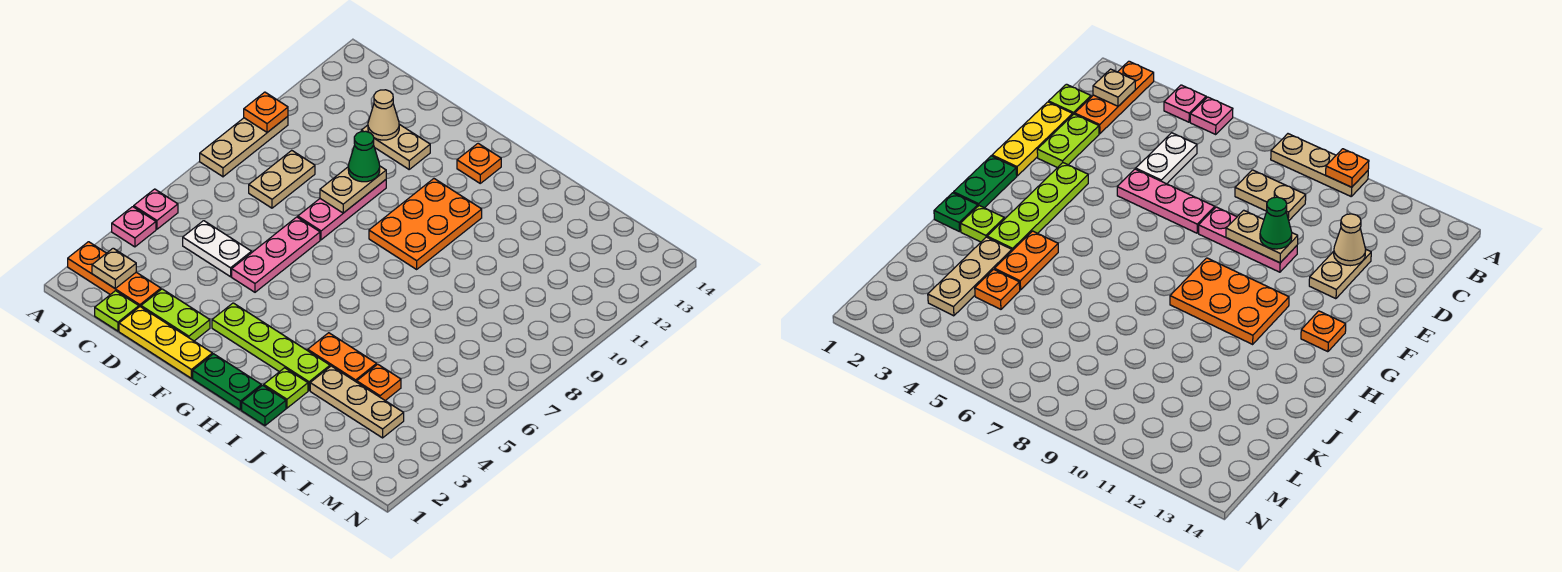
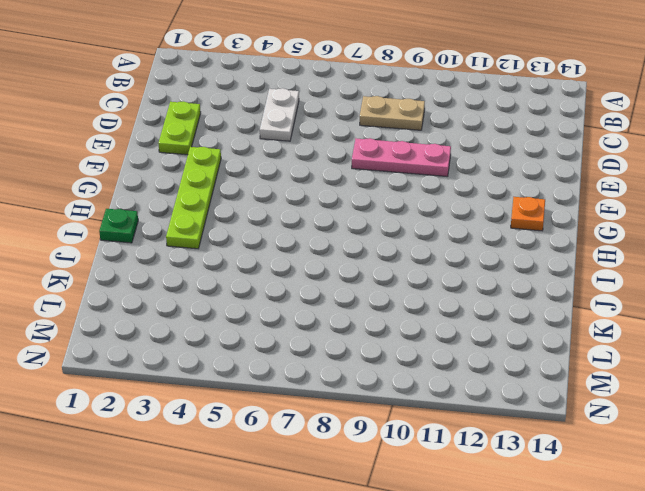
none -> orange plate A2:C2 level 1
none -> pink plate A4 level 1
none -> pink plate A5 level 1

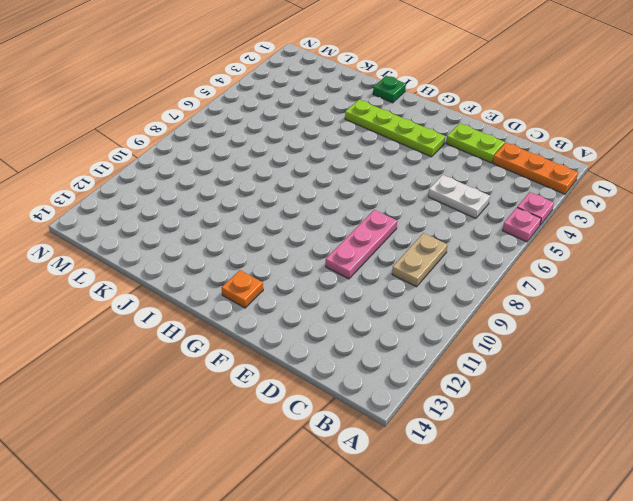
none -> tan plate A8:A10 level 1
none -> lime plate C1 level 1
none -> yellow plate D1:F1 level 1

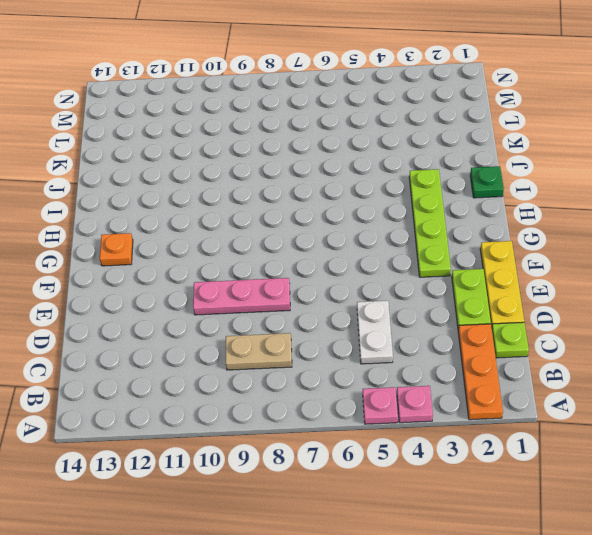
none -> tan plate A8:A10 level 1
none -> tan plate D12:E12 level 1
none -> pink plate E5:E7 level 1

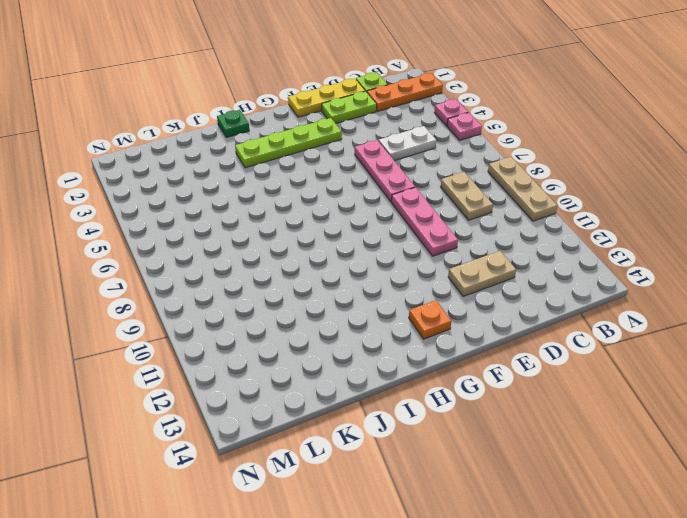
none -> green plate G1:H1 level 1
none -> orange plate G9:H11 level 1
none -> lime plate I2 level 1

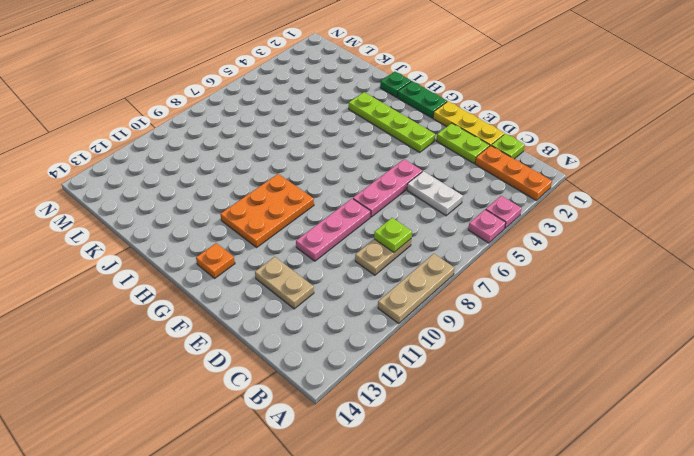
lime plate C8 level 2 -> lime plate I2 level 1
none -> orange plate I4:J4 level 1
none -> tan plate J3:L3 level 1
none -> orange plate K4 level 1

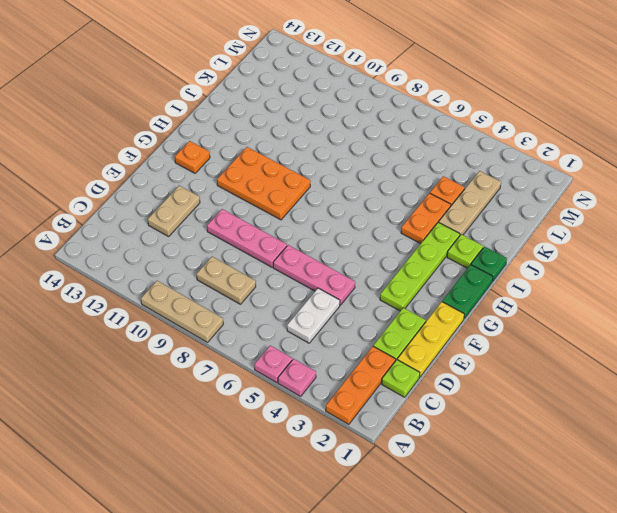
none -> orange plate A10 level 2
none -> tan plate B2 level 2
none -> tan cone D12 level 2

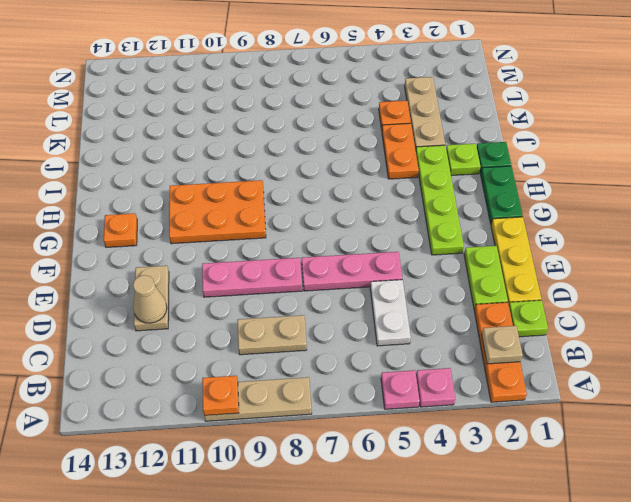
none -> tan plate E9:E10 level 2
none -> green cone E10 level 3

